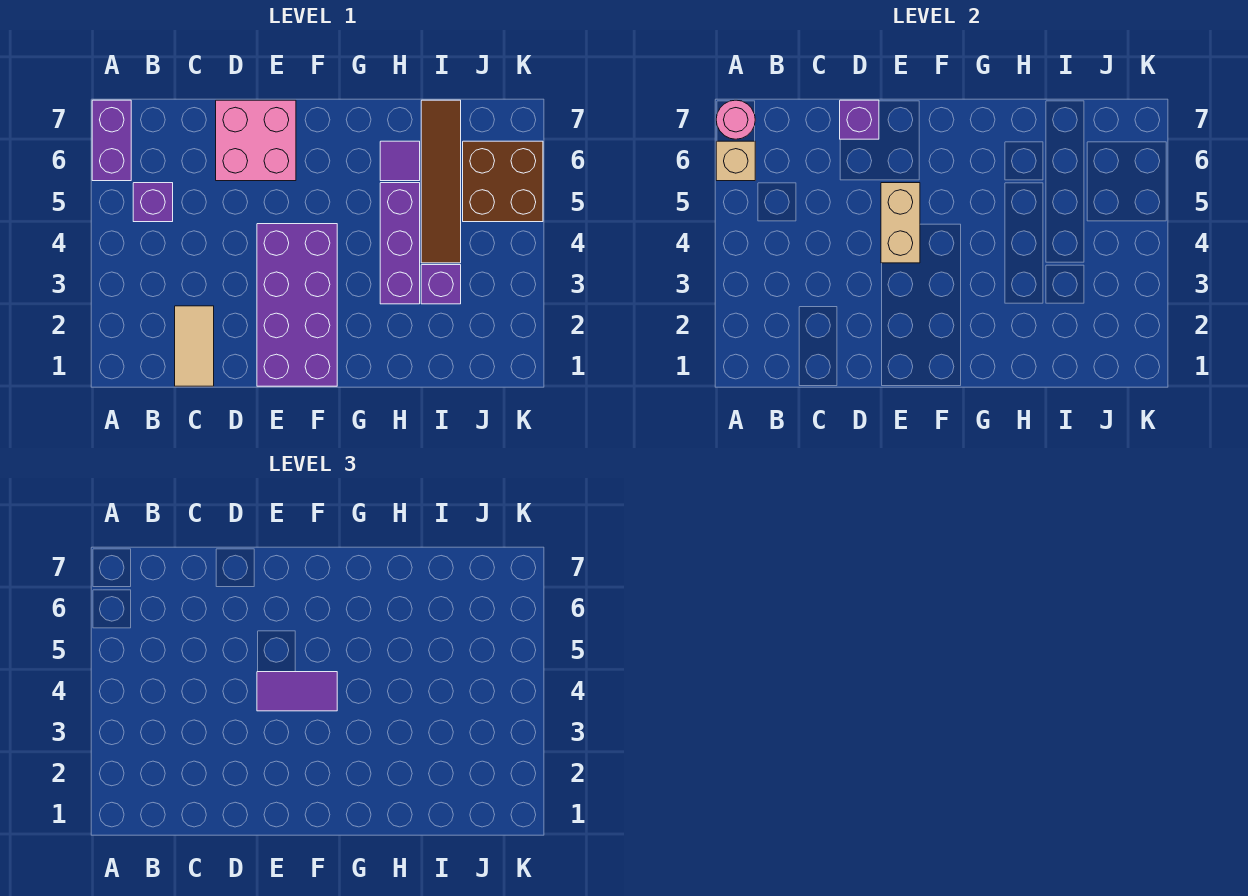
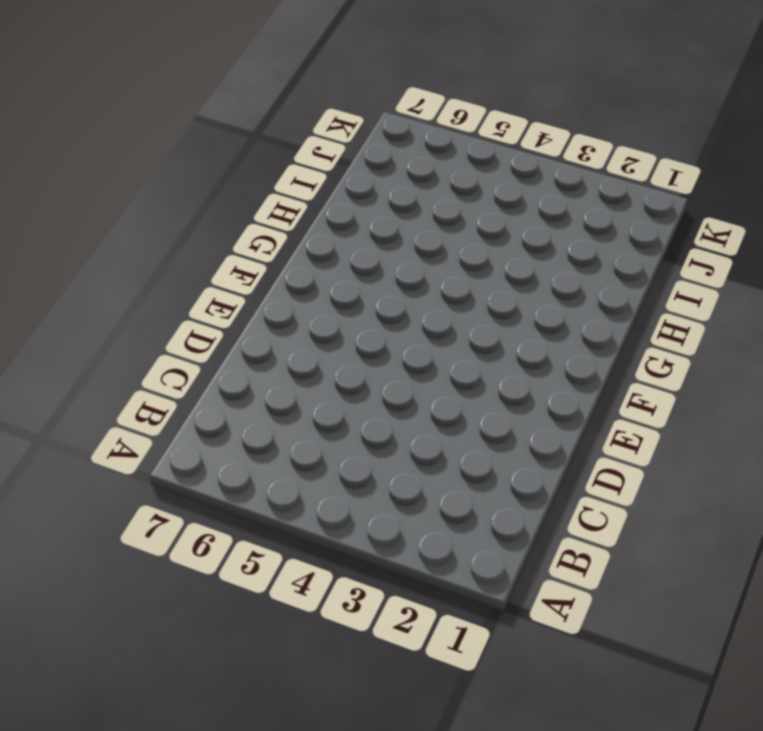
none -> purple brick A6:A7 level 1
none -> purple brick B5 level 1
none -> tan tile C1:C2 level 1

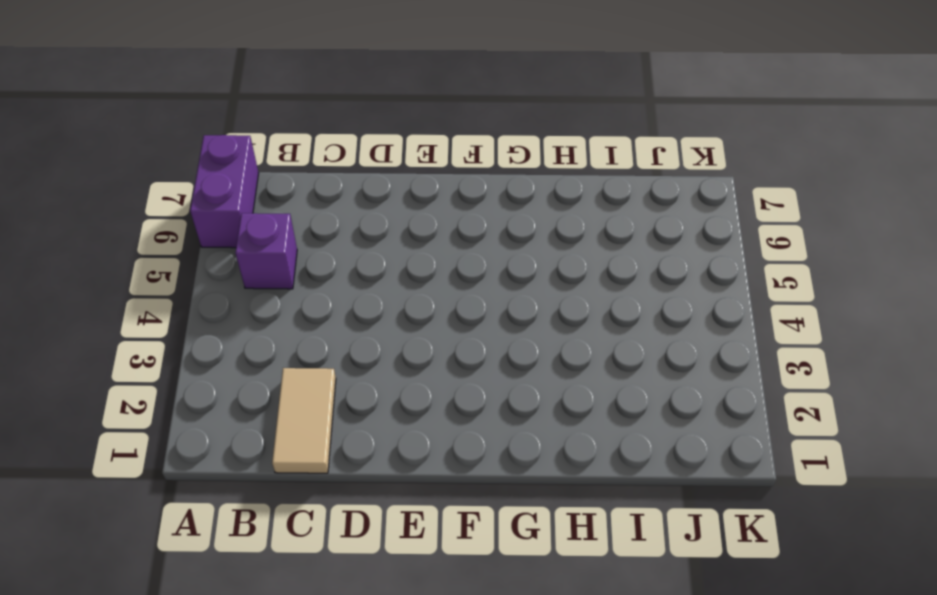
none -> pink brick D6:E7 level 1
none -> purple brick E1:F4 level 1
none -> purple brick H3:H5 level 1

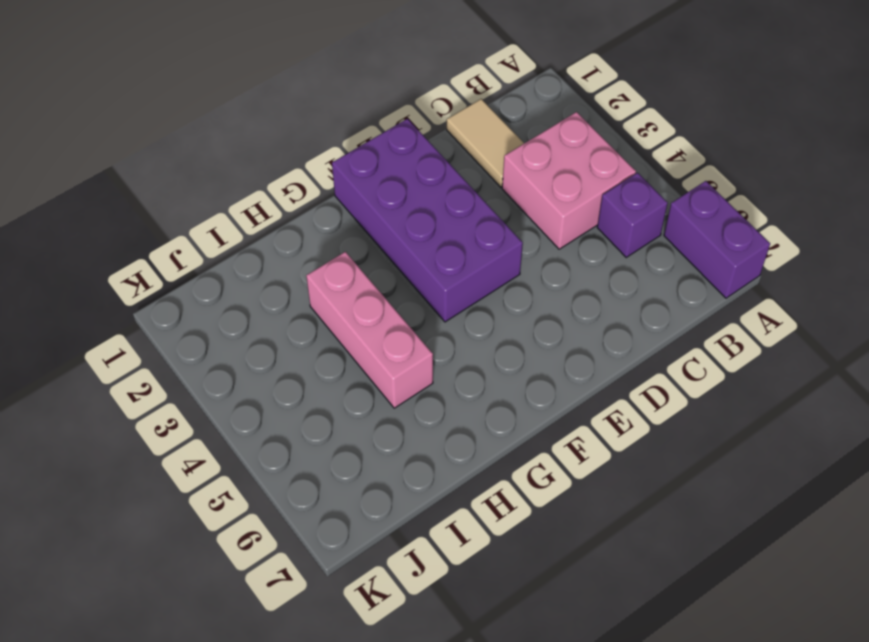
pink brick B3:C4 level 1 -> pink brick D6:E7 level 1
pink brick H3:H5 level 1 -> purple brick H3:H5 level 1
none -> purple tile H6 level 1
none -> purple brick I3 level 1
none -> brown tile I4:I7 level 1

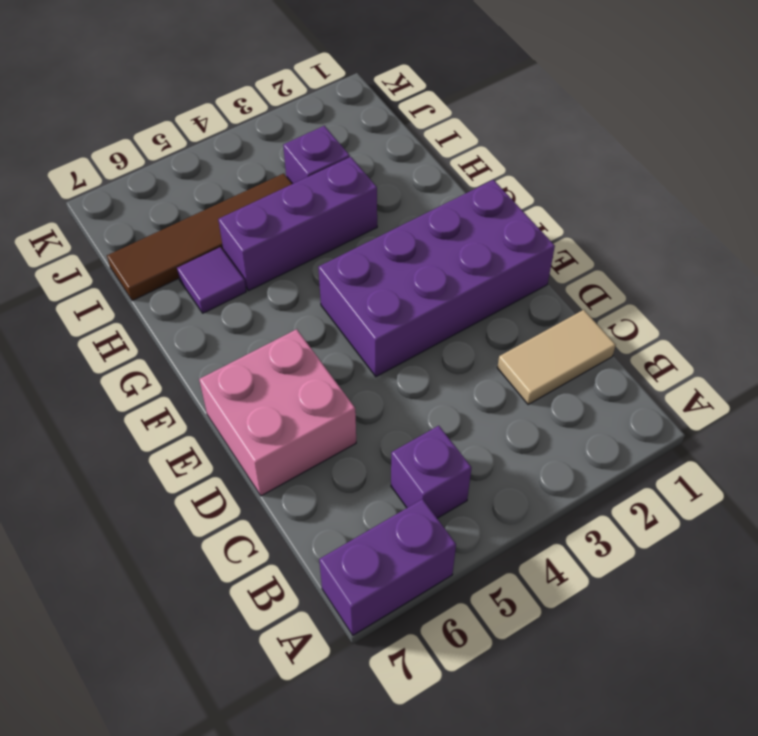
none -> brown brick J5:K6 level 1
none -> tan brick A6 level 2
none -> pink round brick A7 level 2

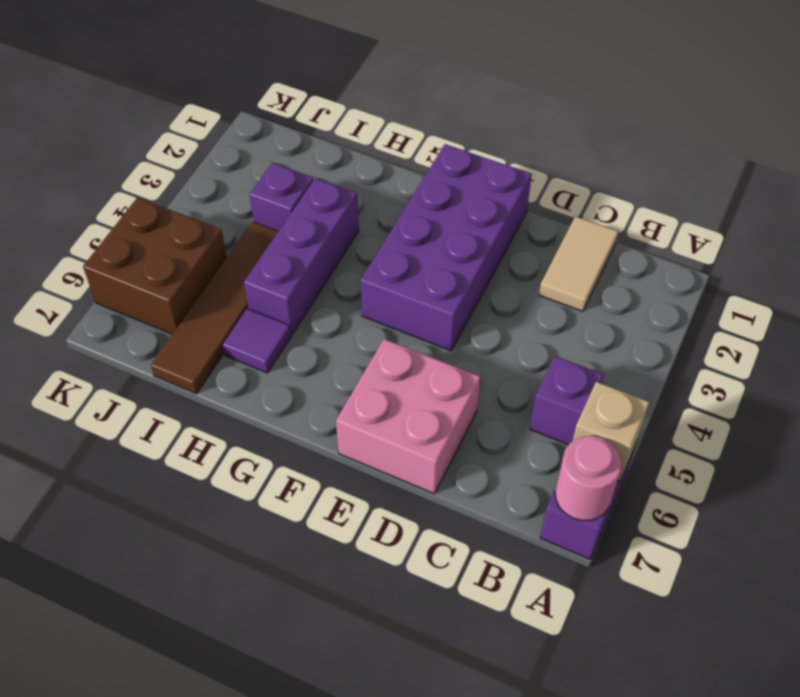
none -> purple brick D7 level 2
none -> tan brick E4:E5 level 2
none -> purple tile E4:F4 level 3

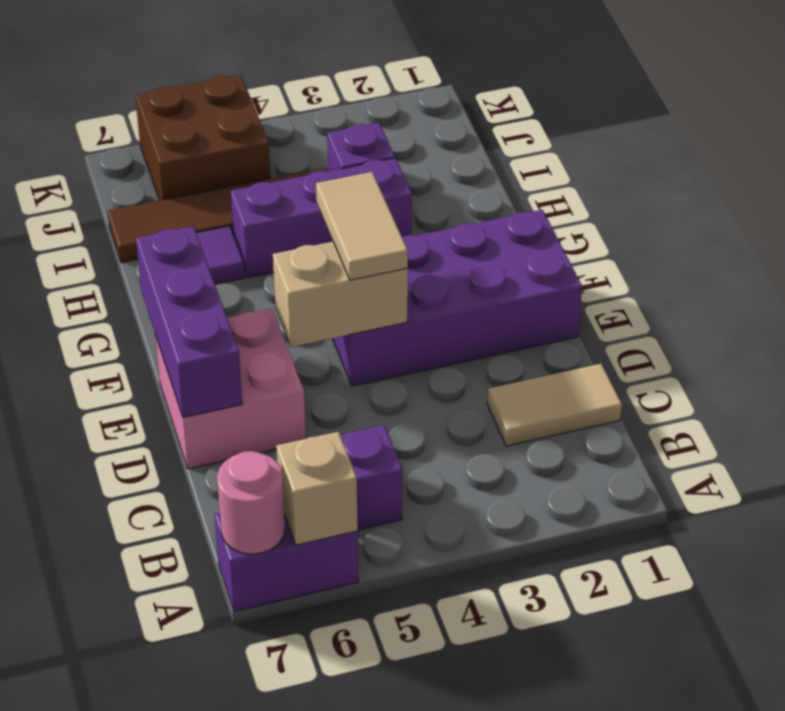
purple brick D7:F7 level 2 -> purple brick D7 level 2
tan tile E4:F4 level 3 -> purple tile E4:F4 level 3

